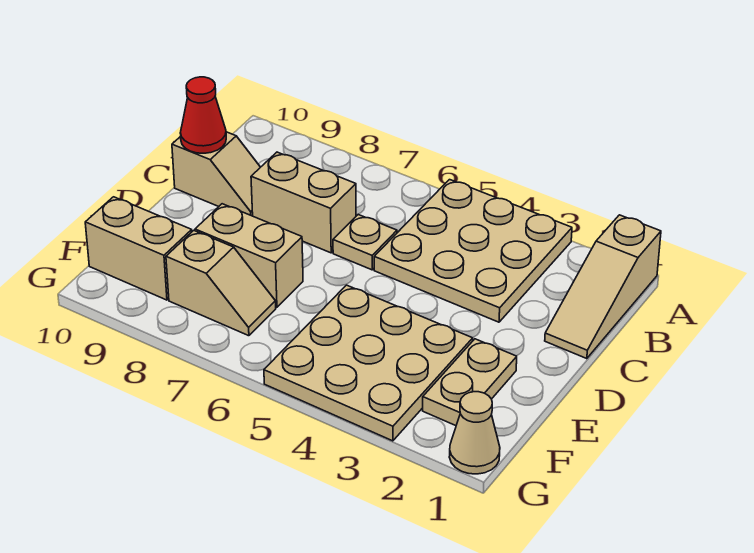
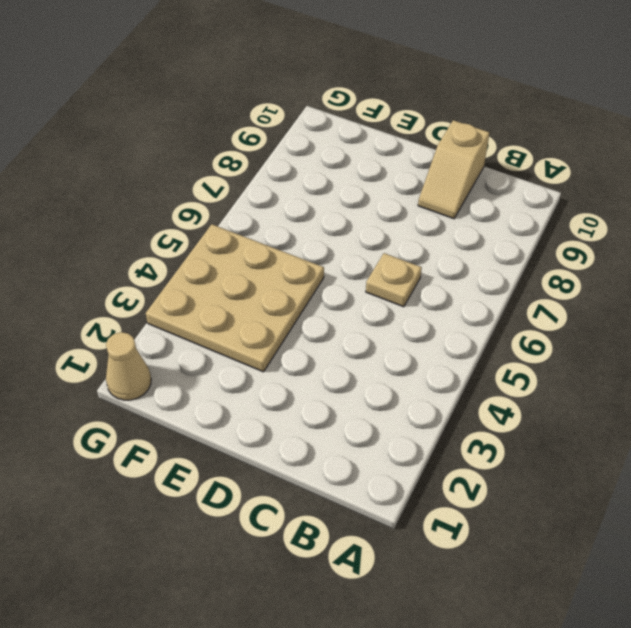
none -> tan slope A1:C1 level 1 top A
none -> tan plate A3:C5 level 1
none -> tan brick C7:C8 level 1

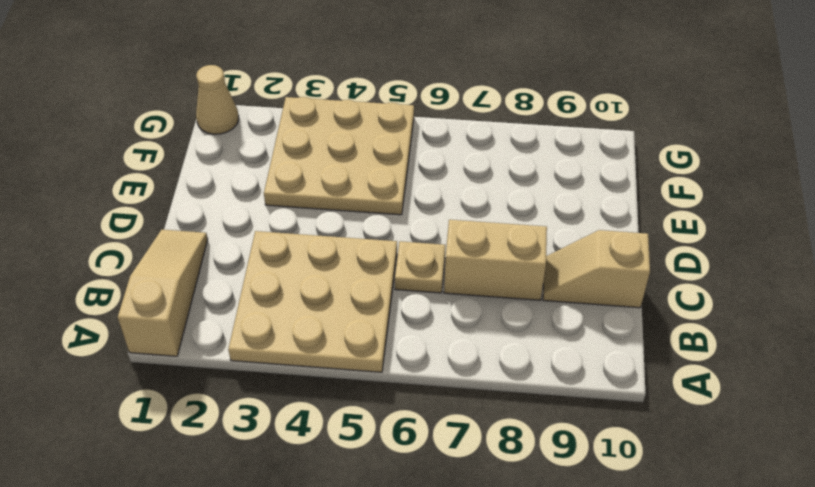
none -> tan plate E2:F2 level 1
none -> tan brick E7:E8 level 1
none -> tan slope F7:F8 level 1 top 8

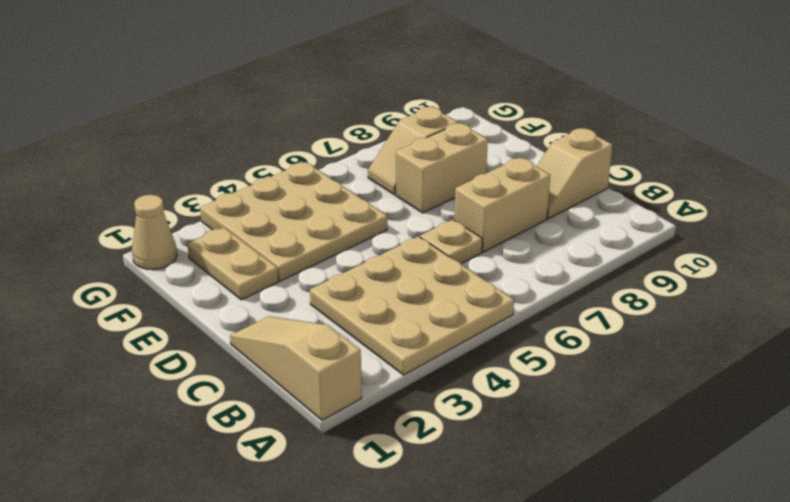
none -> tan brick F9:F10 level 1
none -> red cone C10 level 2

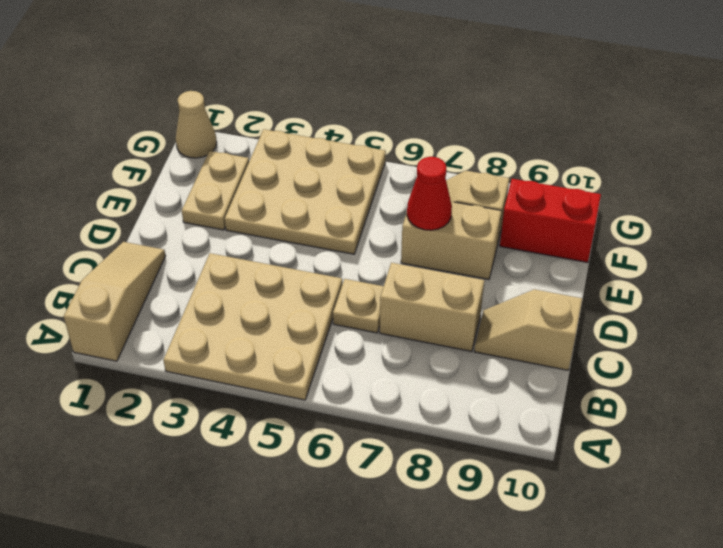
red cone E7 level 2 -> red cone C10 level 2
red brick F9:F10 level 1 -> tan brick F9:F10 level 1

